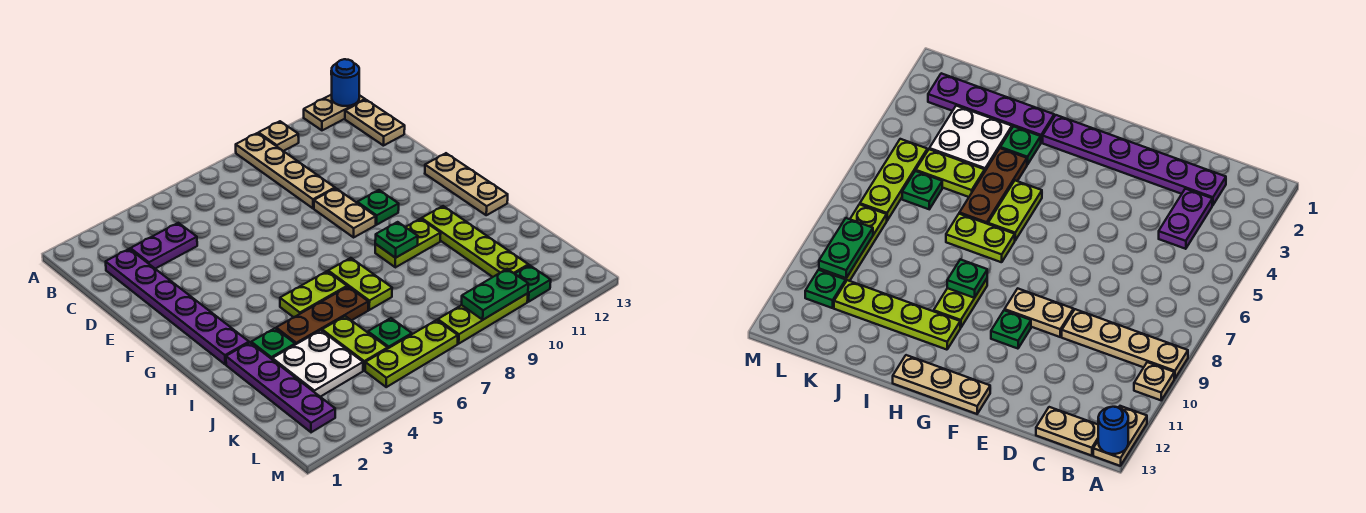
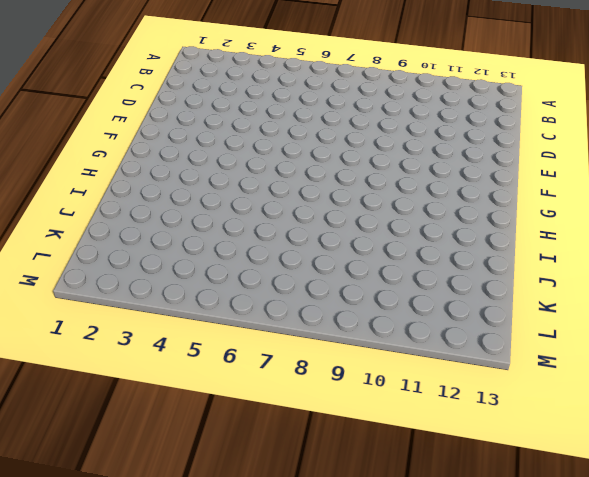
none -> tan plate A9:D9 level 1
none -> tan plate A10 level 1
none -> tan plate A12:A13 level 1

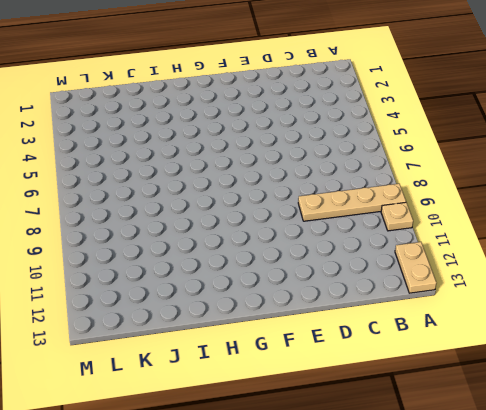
none -> tan plate B13:C13 level 1
none -> purple plate C2:H2 level 1
none -> purple plate C3:C4 level 1

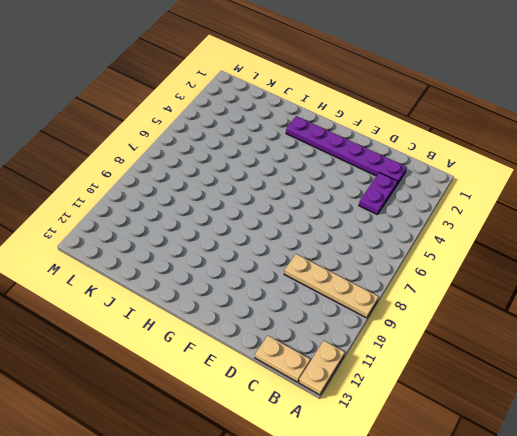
none -> tan plate A10 level 1
none -> tan plate E9:F9 level 1
none -> green plate F10 level 1

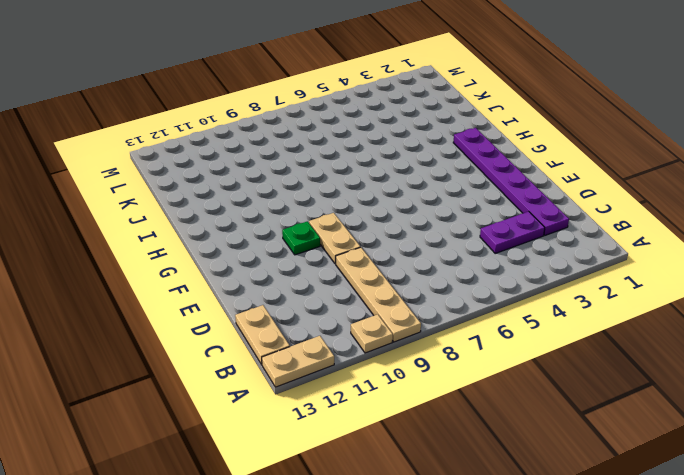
none -> tan plate F13:H13 level 1
none -> lime plate H5:H6 level 1
none -> lime plate H7:I7 level 1

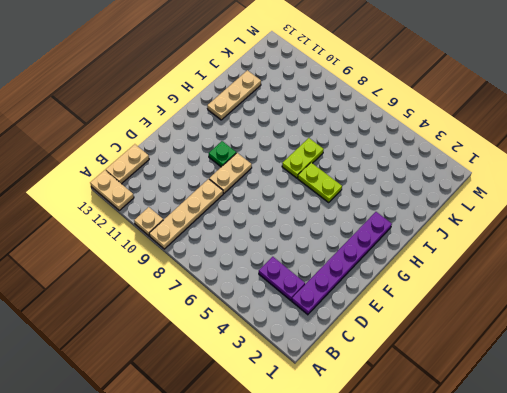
tan plate H12:J12 level 1 -> tan plate F13:H13 level 1
none -> lime plate H9:H10 level 1
none -> lime plate H11:K11 level 1
none -> purple plate I2:L2 level 1

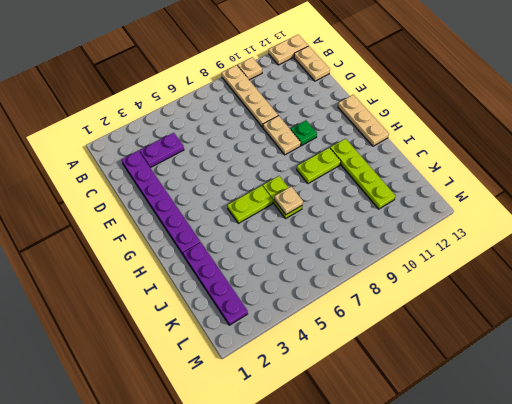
tan plate I7 level 2 -> none
none -> green plate I3 level 1
none -> brown plate I4:I6 level 1
none -> white plate J3:K4 level 1

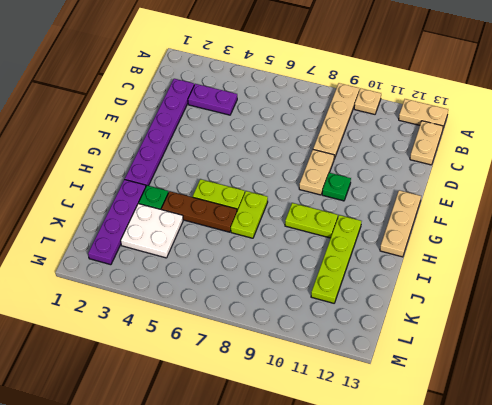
none -> lime plate J5:K5 level 1
none -> green plate K6 level 1
none -> lime plate L5:L7 level 1

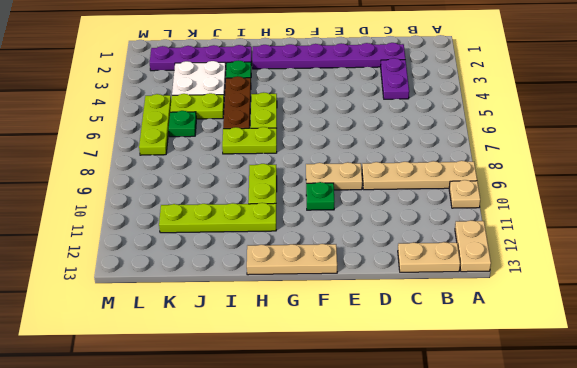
none -> lime plate L8:L10 level 1
none -> green plate L11 level 1
none -> blue round brick A13 level 2

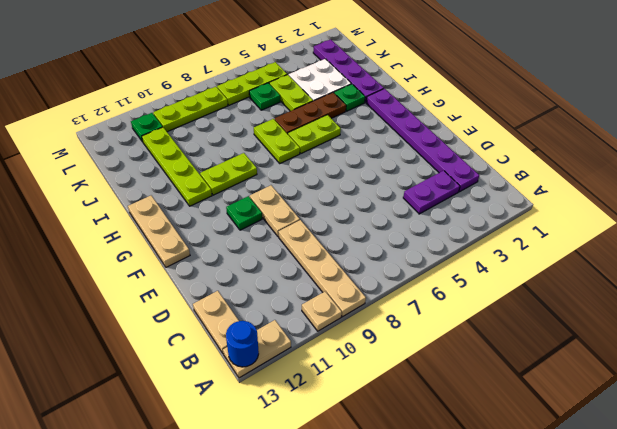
none -> green plate H9 level 2
none -> green plate L9:L10 level 2

